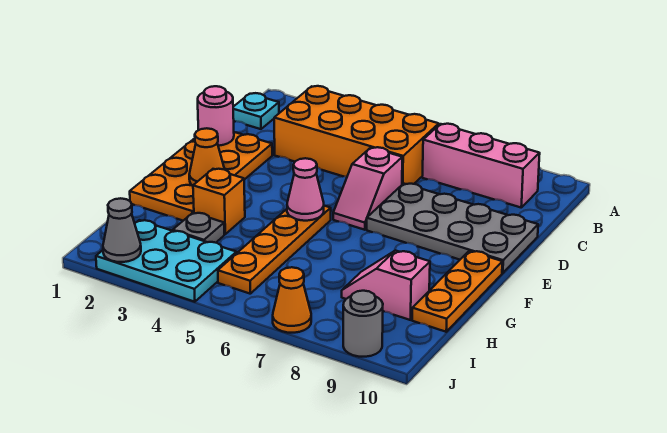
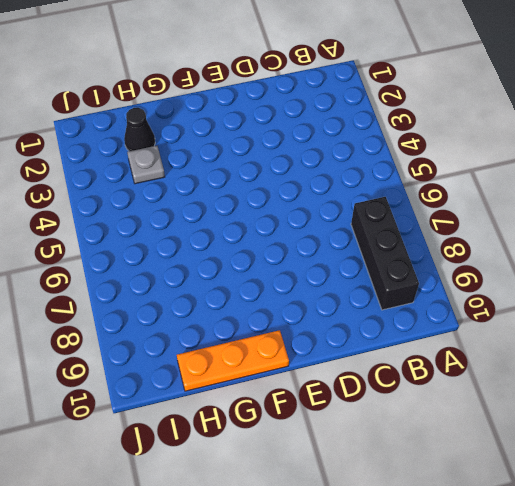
black brick B7:B9 level 1 -> pink brick B7:B9 level 1
black cone H2 level 1 -> none
none -> cyan plate B1 level 1
none -> orange brick B3:C6 level 1
none -> orange plate D1:G2 level 1

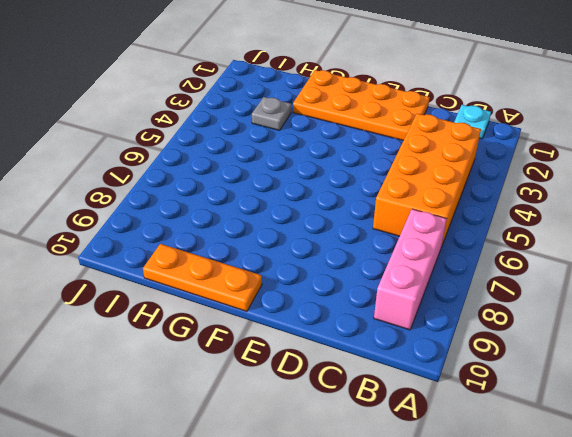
none -> pink slope D6:E6 level 1 top D
none -> grey plate D7:E10 level 1
none -> orange plate F5:I5 level 1

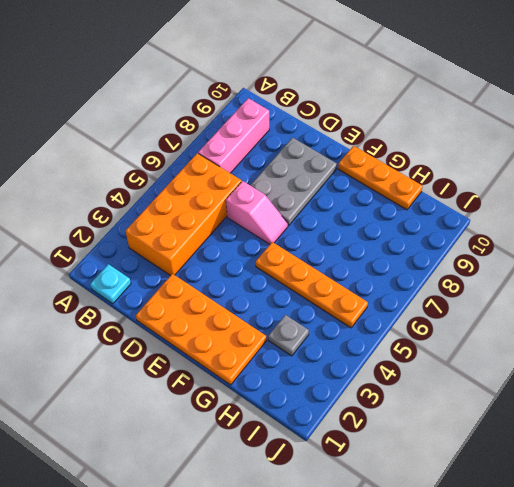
grey plate D7:E9 level 1 -> grey plate D7:E10 level 1
none -> orange brick G3 level 1
none -> pink slope H8:H9 level 1 top 9
none -> cyan plate I2:J4 level 1

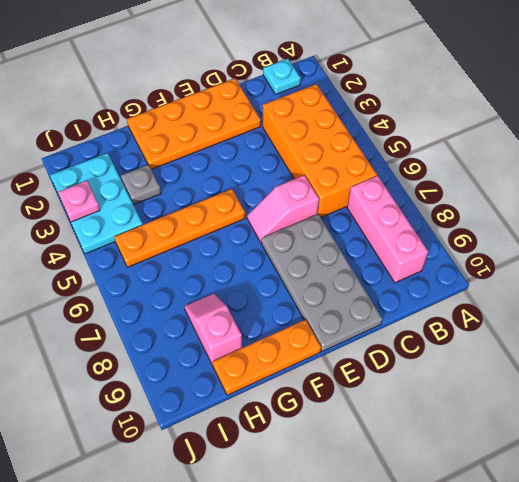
pink plate J3 level 2 -> none
none -> orange brick G3 level 1
none -> orange cone J7 level 1
none -> grey round brick J9 level 1

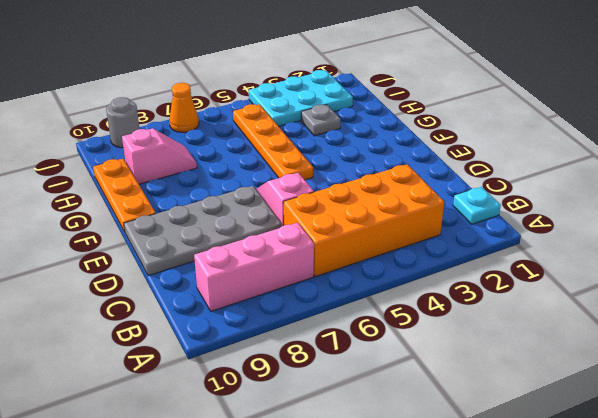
none -> orange plate D1:G2 level 1
none -> orange brick G3 level 1
none -> pink round brick D1 level 2

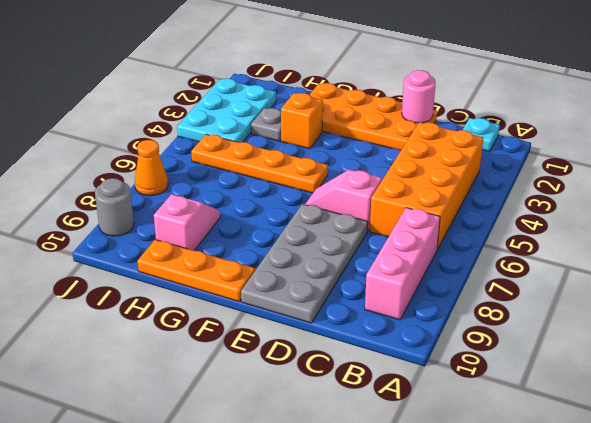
none -> orange cone F2 level 2
none -> pink cone F5 level 2
none -> grey cone J2 level 2

